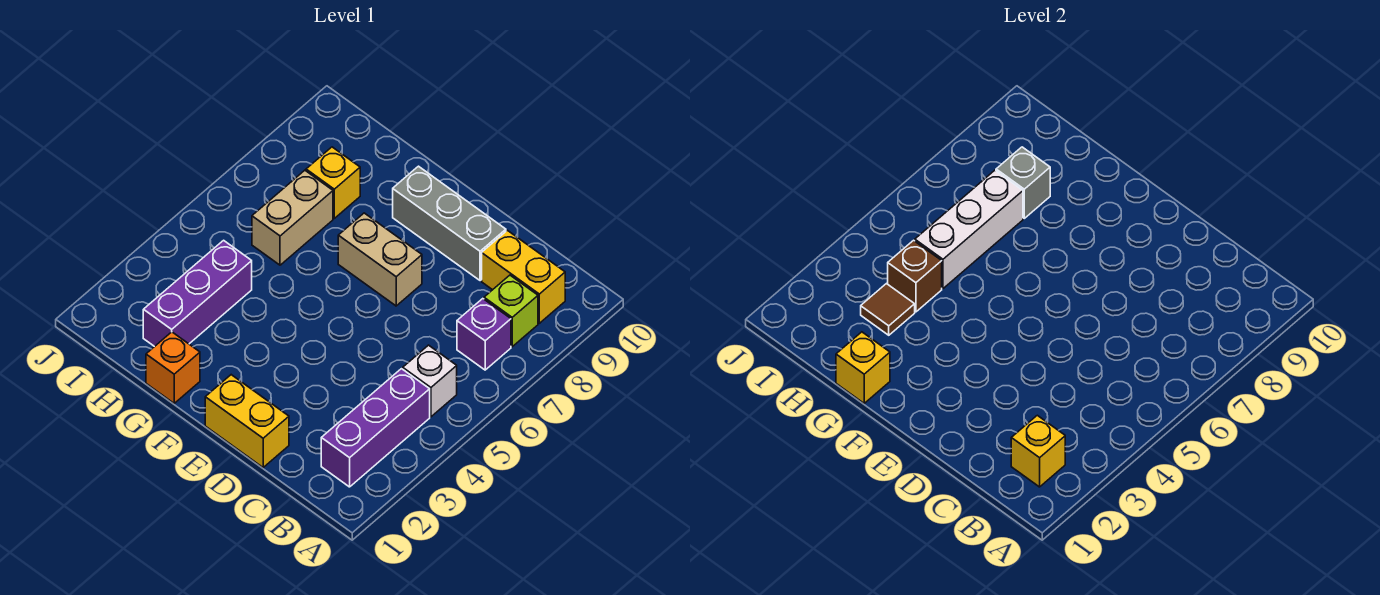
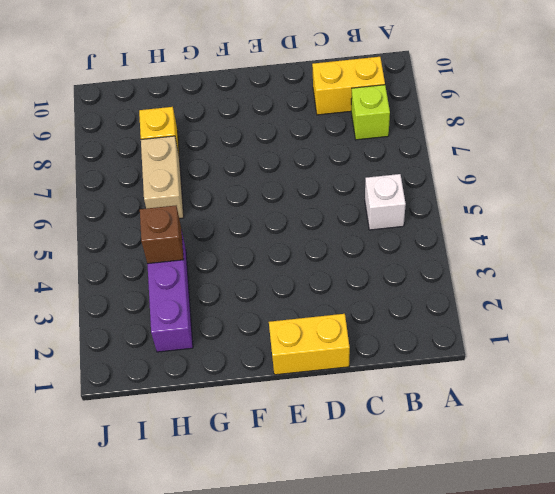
none -> purple brick B2:B4 level 1
none -> purple brick B7 level 1
none -> grey brick D9:F9 level 1

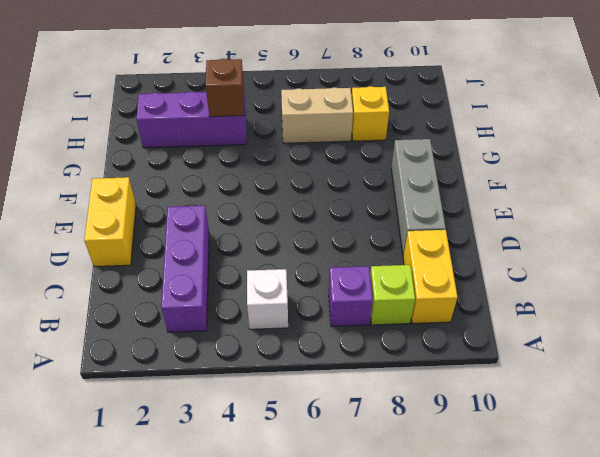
purple brick B3:D3 level 1 -> purple brick B2:B4 level 1
none -> tan brick E7:F7 level 1
none -> orange brick G1 level 1
none -> yellow brick B2 level 2

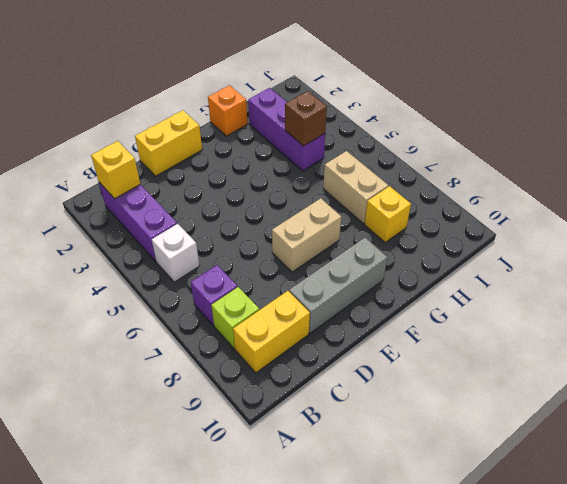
none -> yellow brick G1 level 2
none -> brown tile H3 level 2
none -> white brick H5:H7 level 2

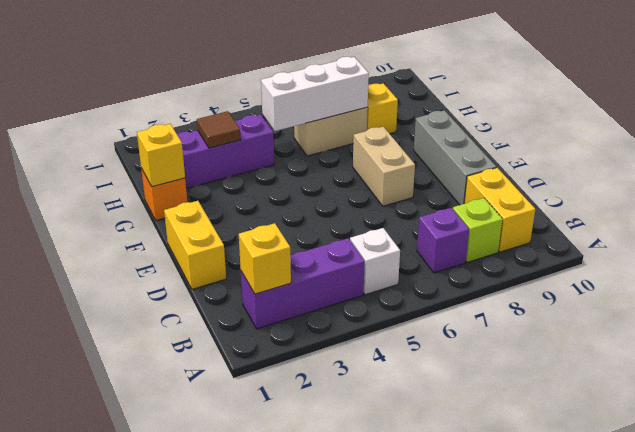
none -> brown brick H4 level 2
none -> grey brick H8 level 2

